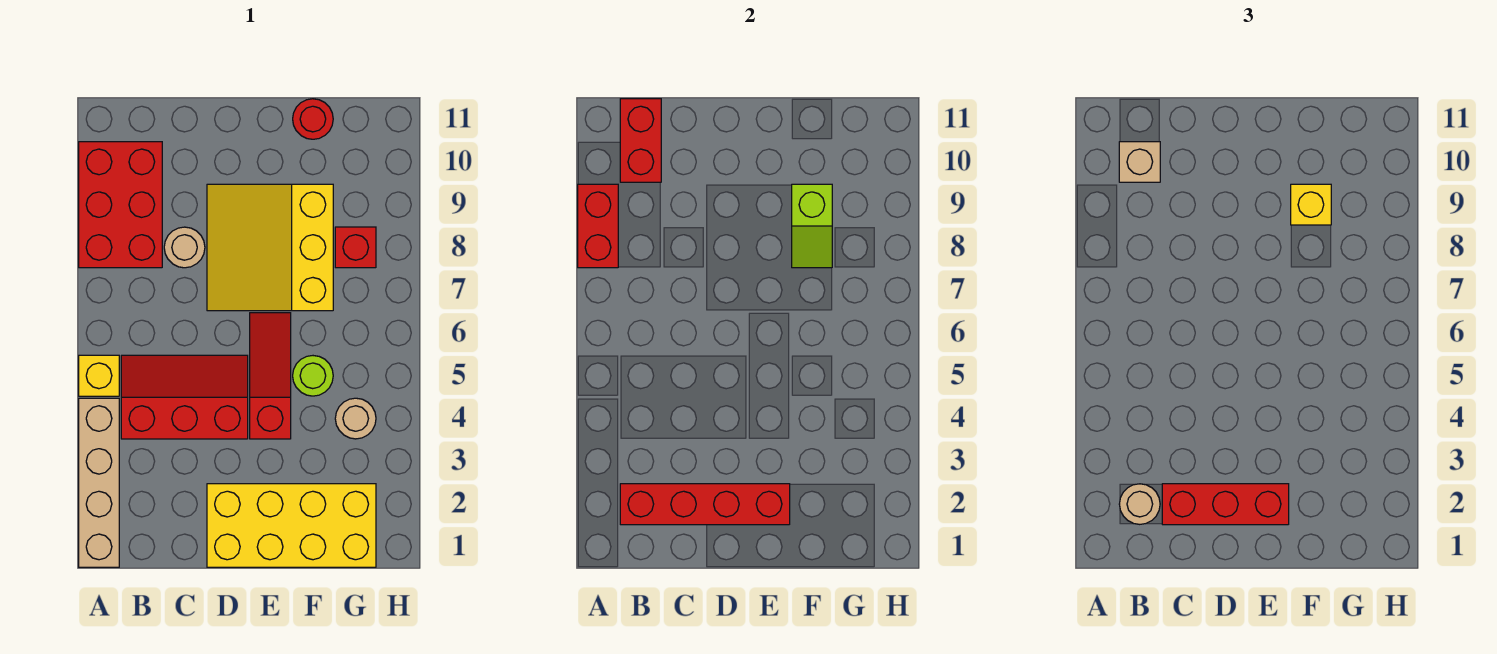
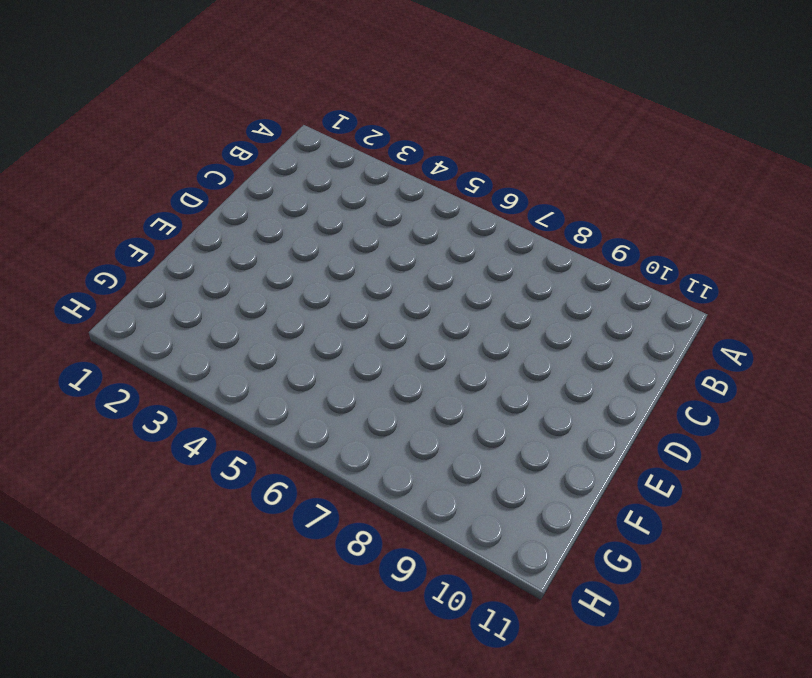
none -> tan brick A1:A4 level 1
none -> yellow brick A5 level 1
none -> red brick A8:B10 level 1

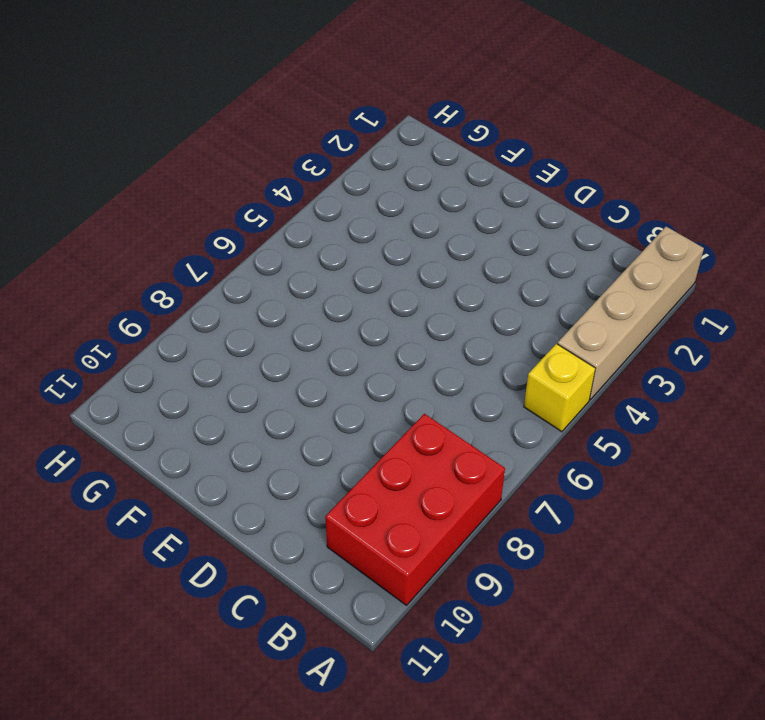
none -> red slope B4:D5 level 1 top 4
none -> tan round brick C8 level 1
none -> yellow brick D1:G2 level 1

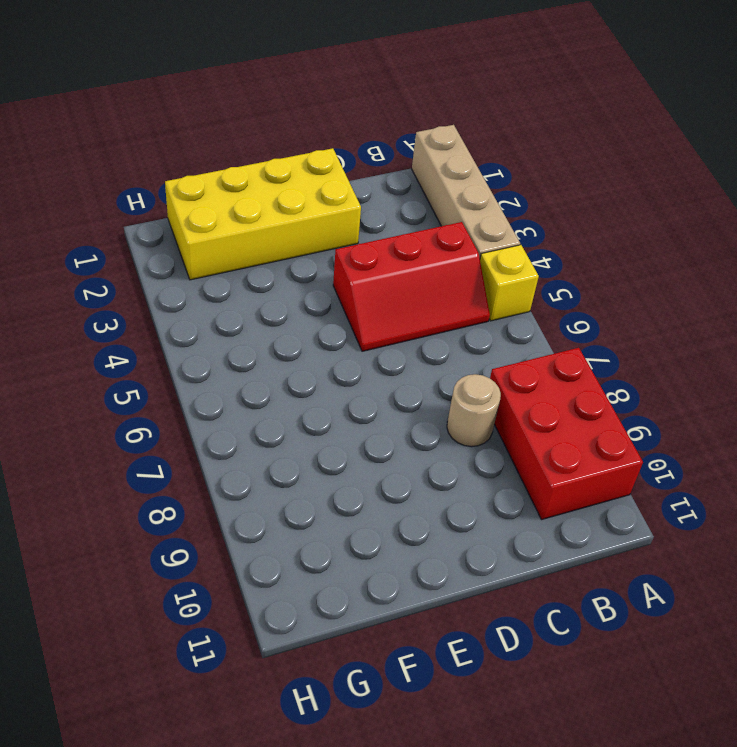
none -> yellow slope D7:F9 level 1 top F
none -> red slope E4:E6 level 1 top 4
none -> lime round brick F5 level 1

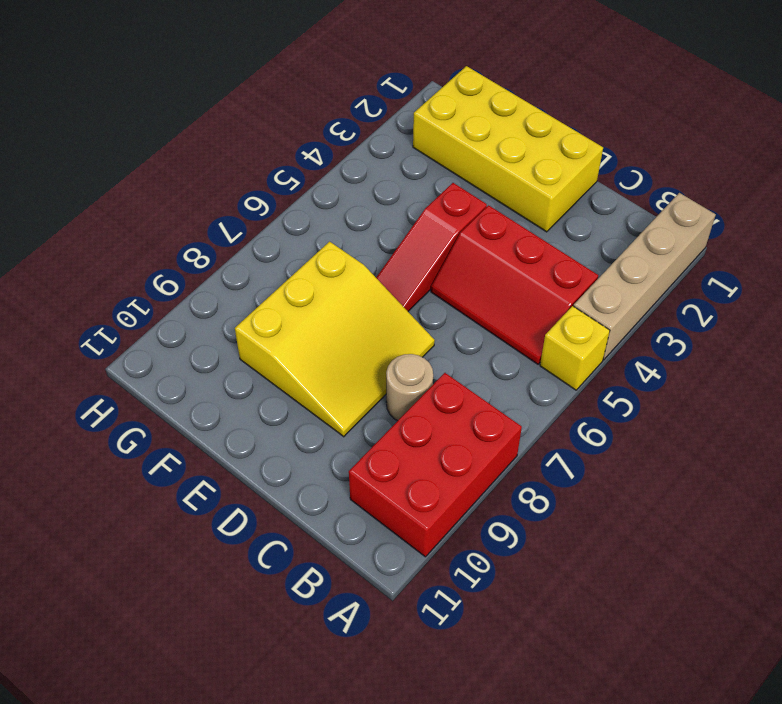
none -> lime round brick F5 level 1
none -> red round brick F11 level 1
none -> tan round brick G4 level 1

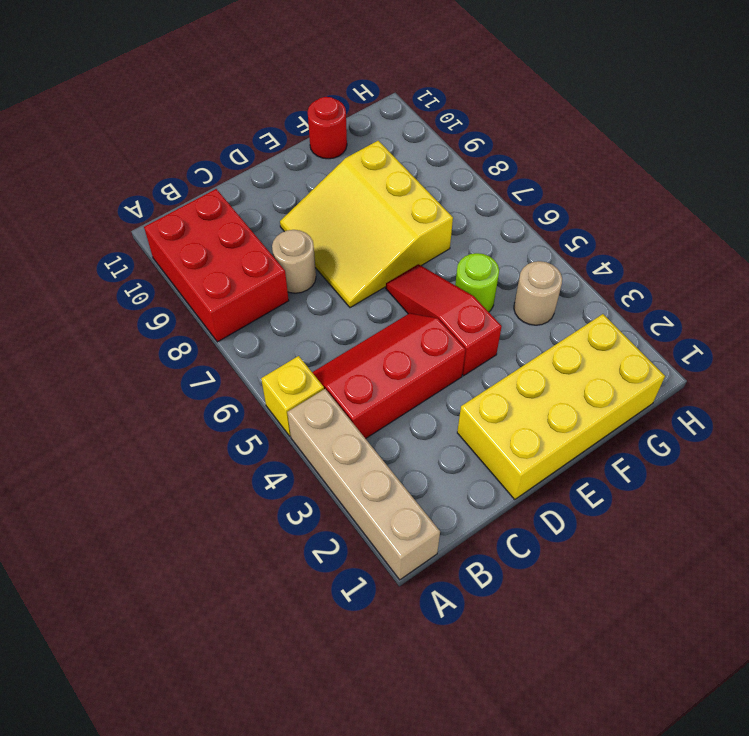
none -> red brick G8 level 1
none -> red brick A8:A9 level 2
none -> red brick B2:E2 level 2

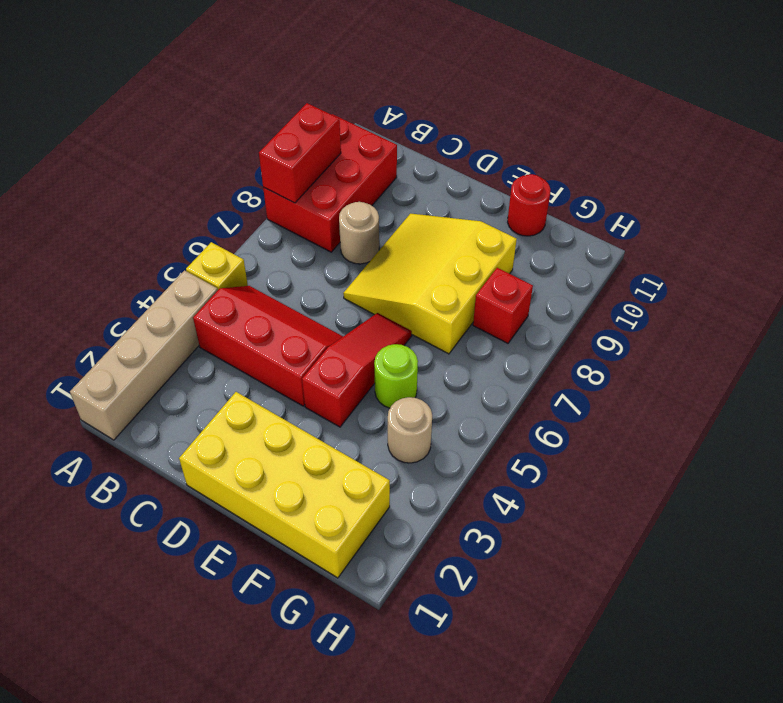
none -> red brick B2:E2 level 2
none -> red brick B10:B11 level 2
none -> lime slope F8:F9 level 2 top 9

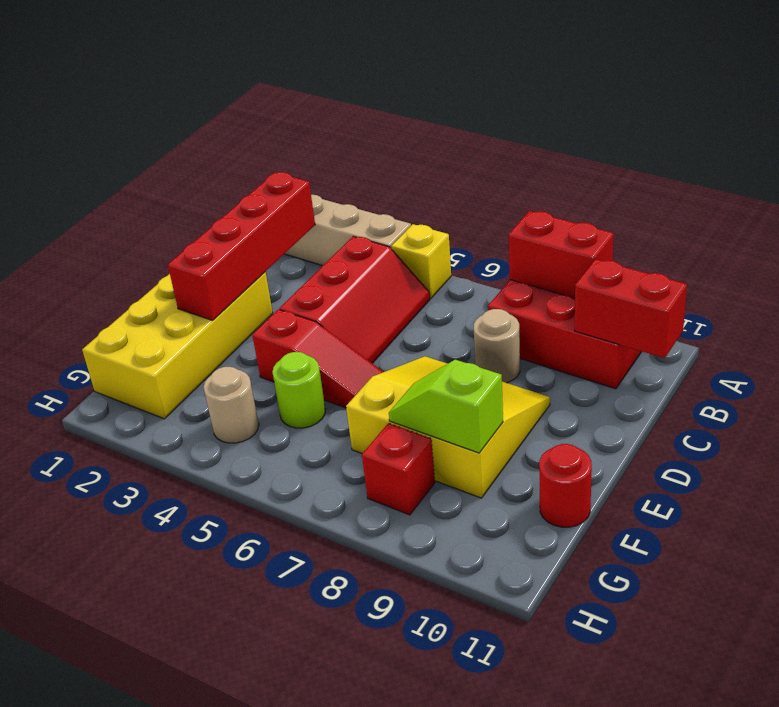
none -> tan round brick B2 level 3
none -> tan brick B10 level 3
none -> red brick C2:E2 level 3

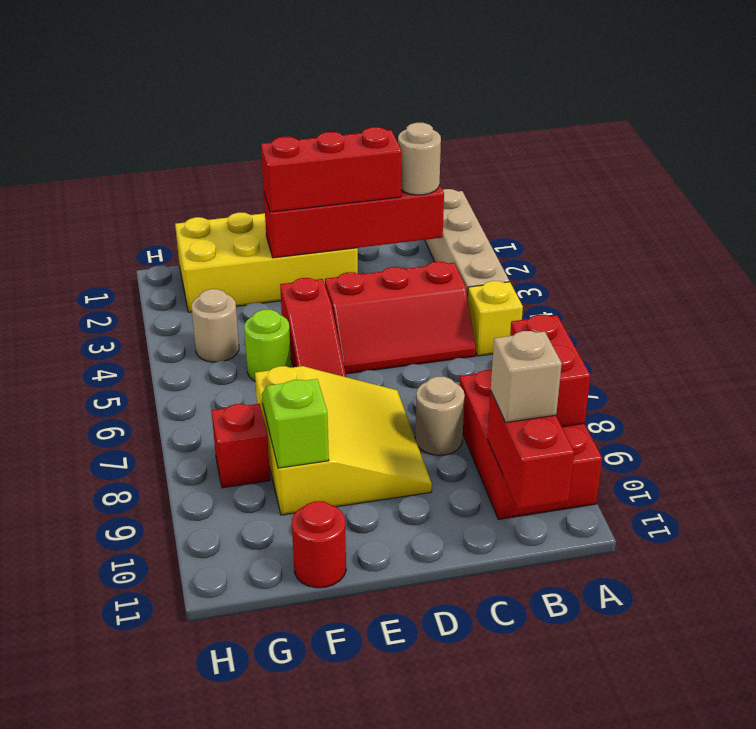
none -> yellow brick F9 level 3

